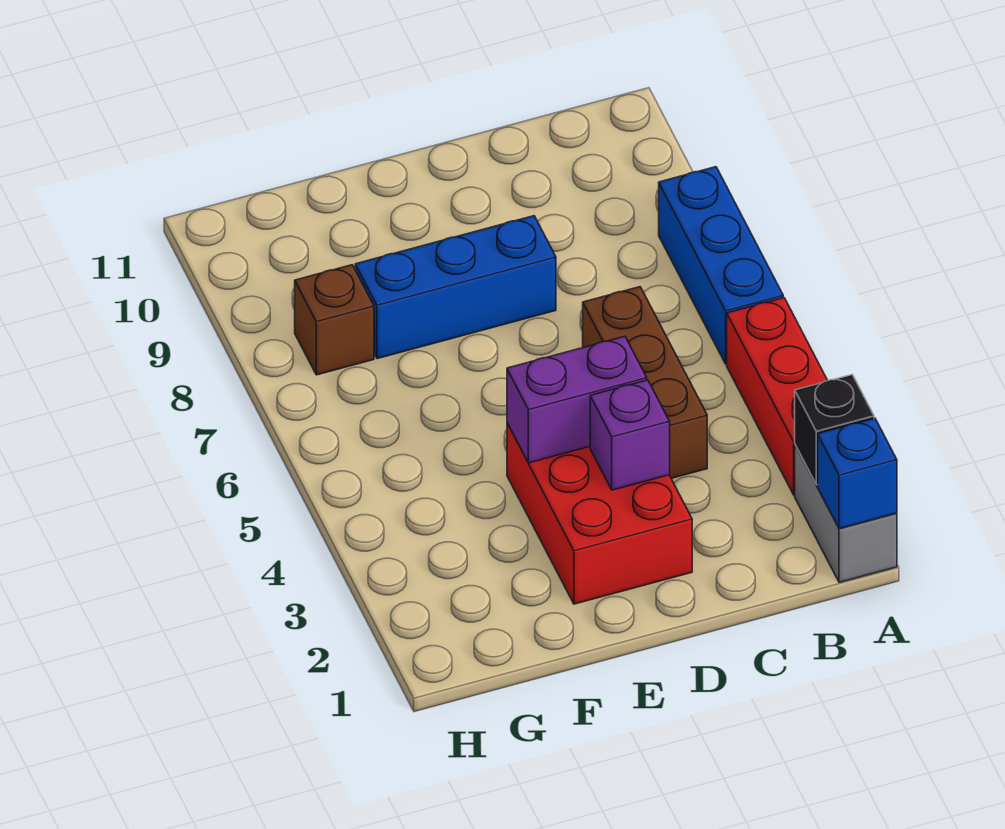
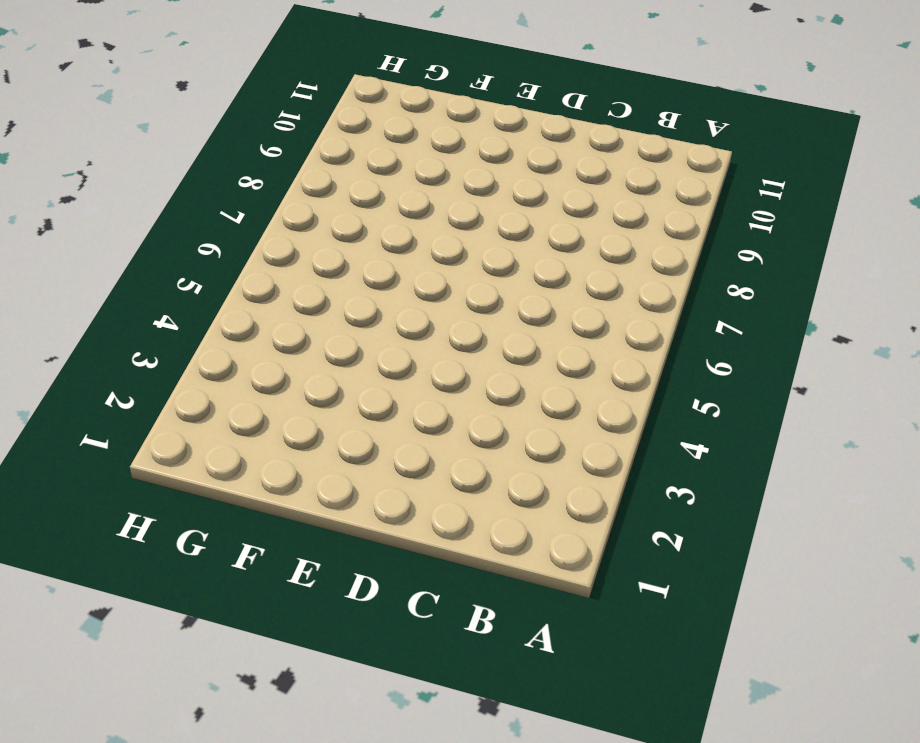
none -> grey brick A1:A2 level 1
none -> red brick A3:A5 level 1

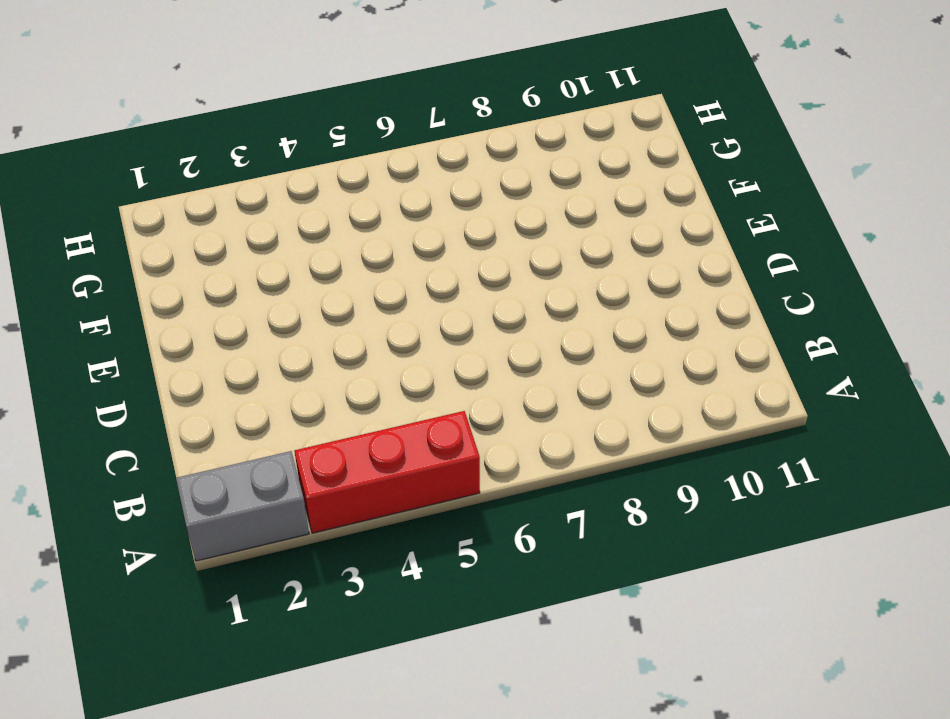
none -> blue brick A6:A8 level 1
none -> brown brick C4:C6 level 1

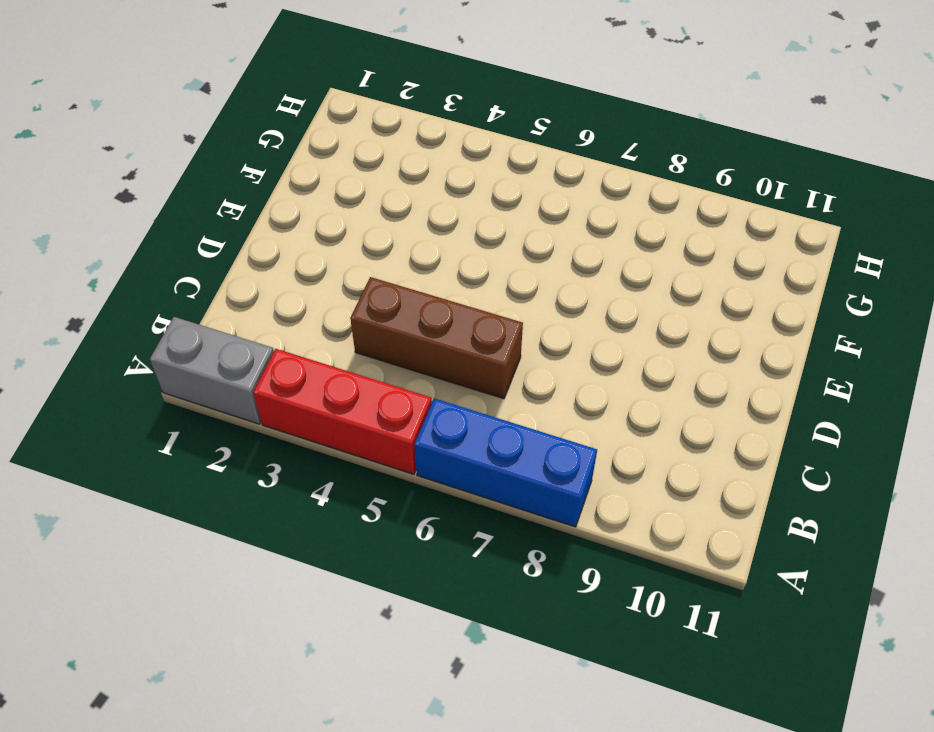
none -> red brick D2:E4 level 1
none -> blue brick D8:F8 level 1

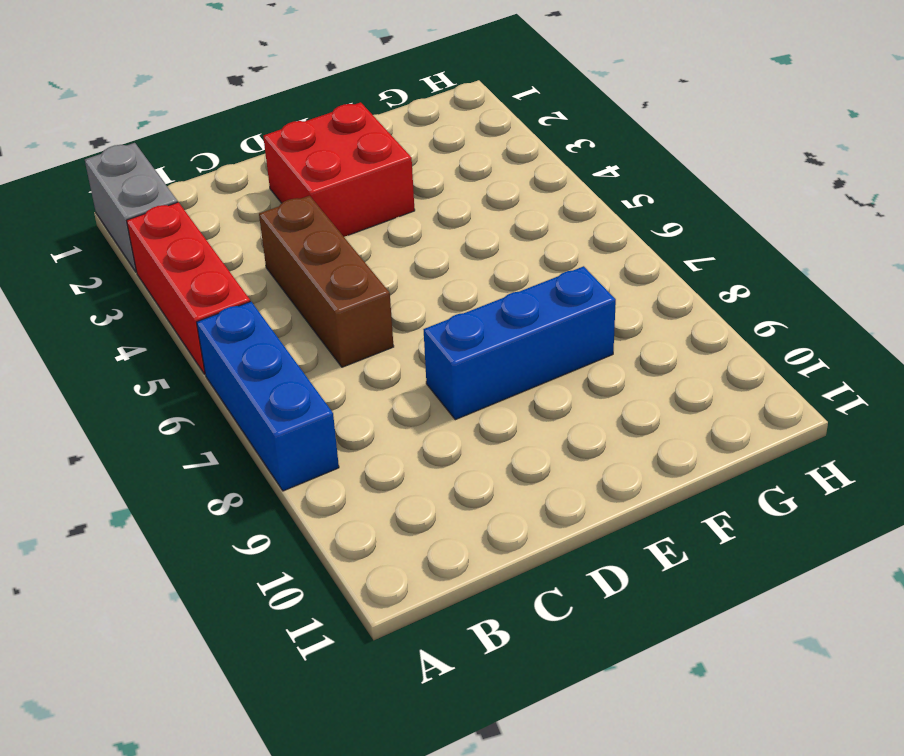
red brick D2:E3 level 1 -> red brick D2:E4 level 1
none -> brown brick G8 level 1
none -> blue brick A1 level 2

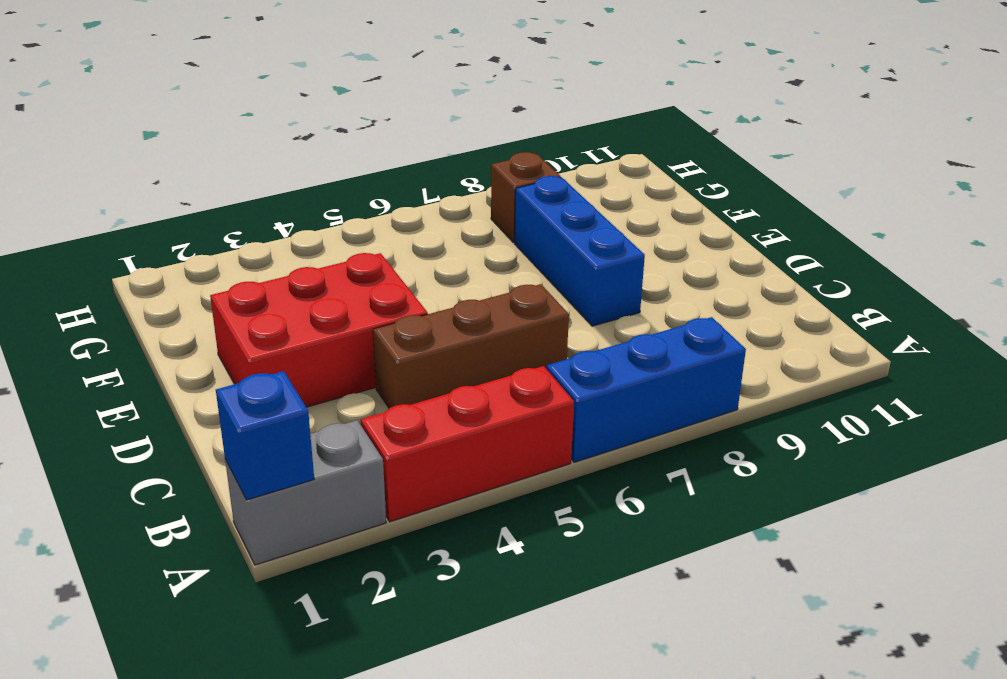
none -> black brick A2 level 2
none -> purple brick D3 level 2

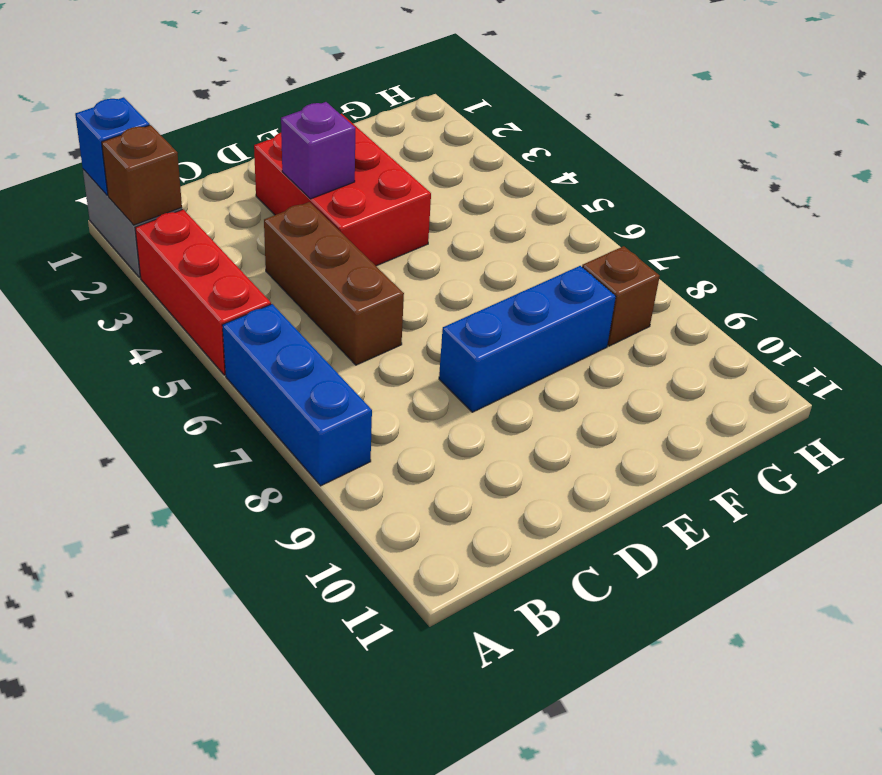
brown brick A2 level 2 -> black brick A2 level 2
none -> purple brick D4:E4 level 2

